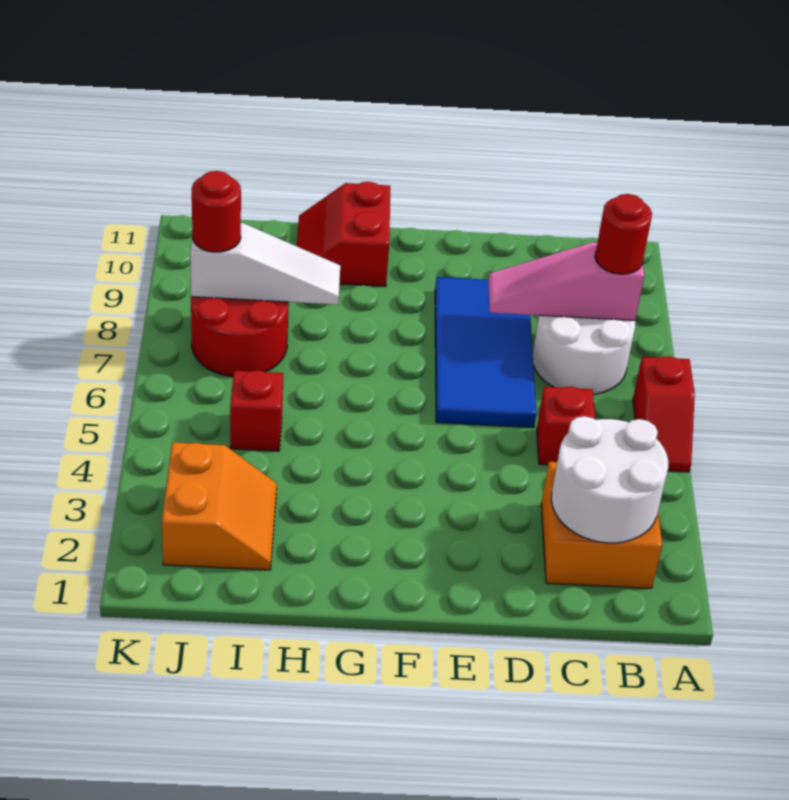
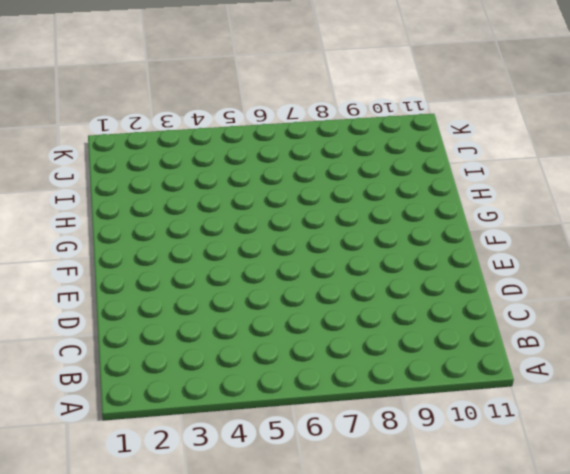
none -> red slope A5:A6 level 1 top 6
none -> orange brick B2:C3 level 1
none -> white round brick B7:C8 level 1

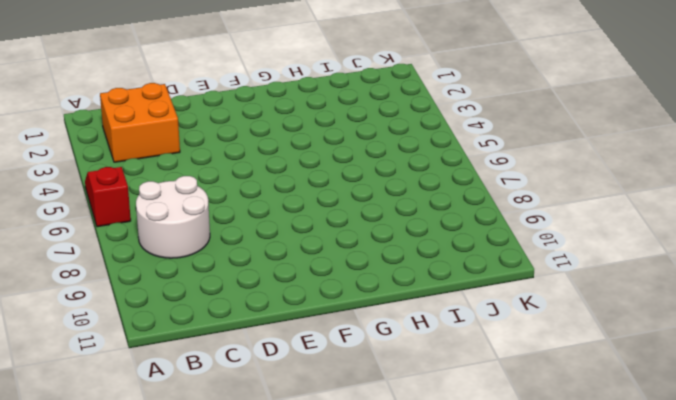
none -> red brick C5 level 1
none -> blue tile D6:E9 level 1
none -> red slope G10:H11 level 1 top G

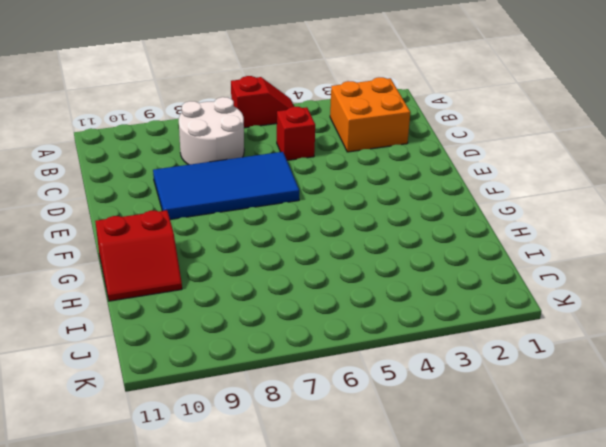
none -> orange slope I2:J3 level 1 top J
none -> red brick I5 level 1
none -> red round brick I7:J8 level 1

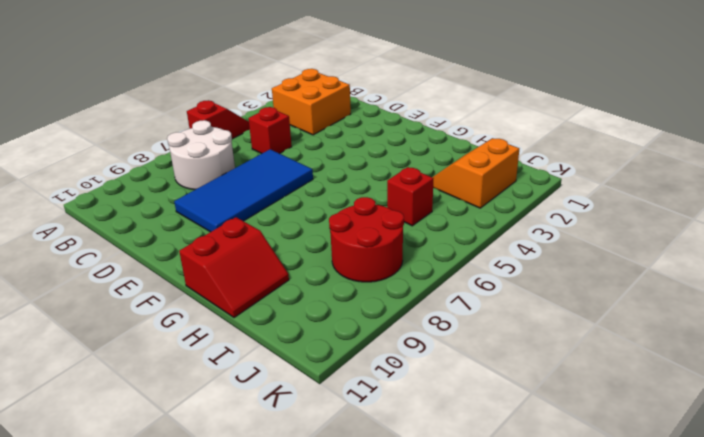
none -> white round brick B2:C3 level 2
none -> pink slope B8:D8 level 2 top B
none -> white slope H8:J8 level 2 top J

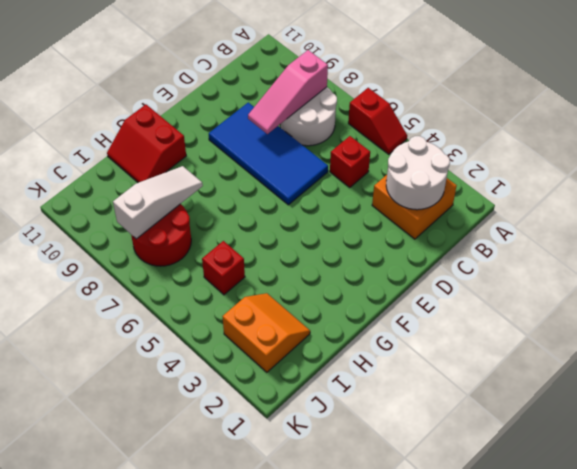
none -> red round brick B8 level 3
none -> red round brick J8 level 3

